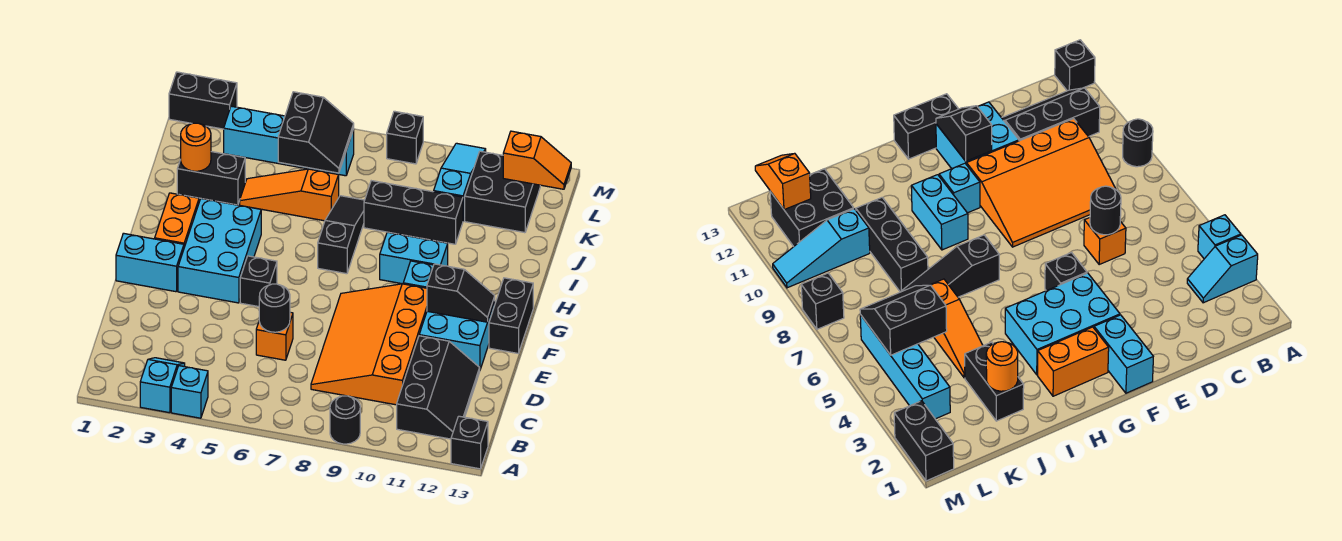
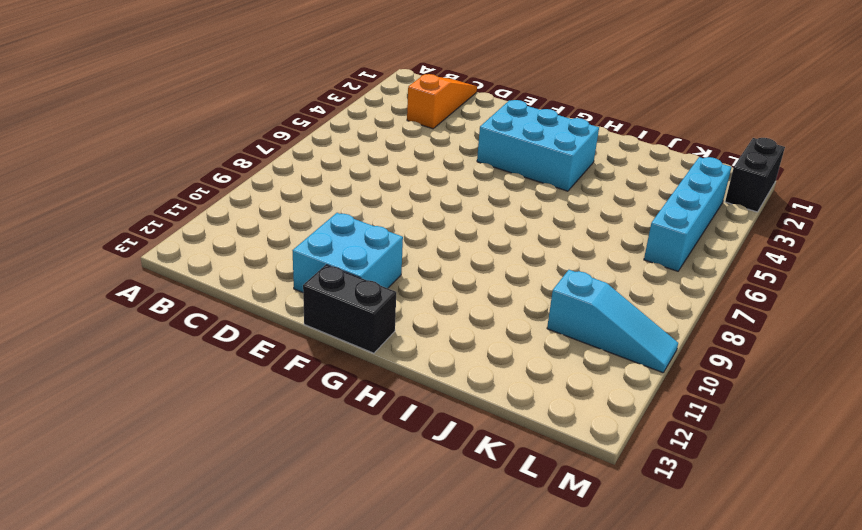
orange slope C1:C3 level 1 top 3 -> orange slope J4:J6 level 1 top 6
none -> cyan slope A3:B3 level 1 top A
none -> cyan brick A4 level 1
none -> black round brick A9 level 1

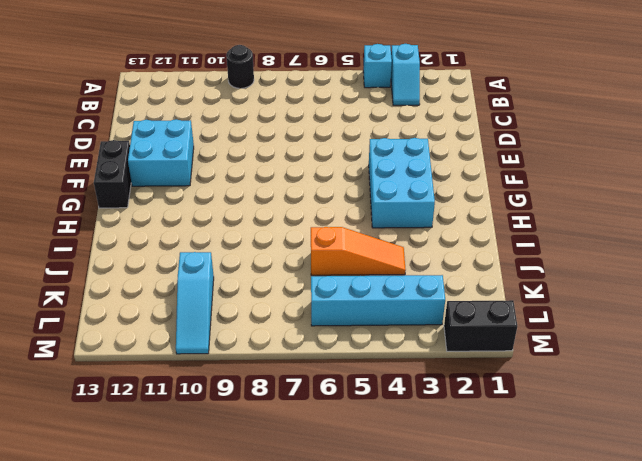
none -> black brick A13 level 1
none -> black slope B11:D12 level 1 top 11
none -> orange slope C8:F10 level 1 top 10

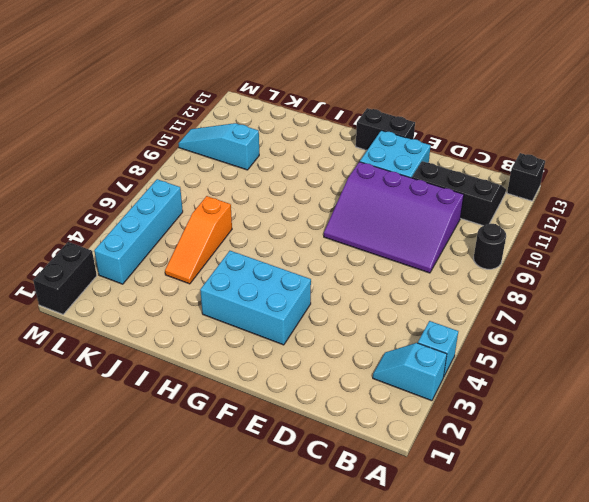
purple slope C8:F10 level 1 top 10 -> orange slope C8:F10 level 1 top 10
none -> orange brick D6 level 1
none -> cyan brick F1:F2 level 1
none -> black brick F5 level 1

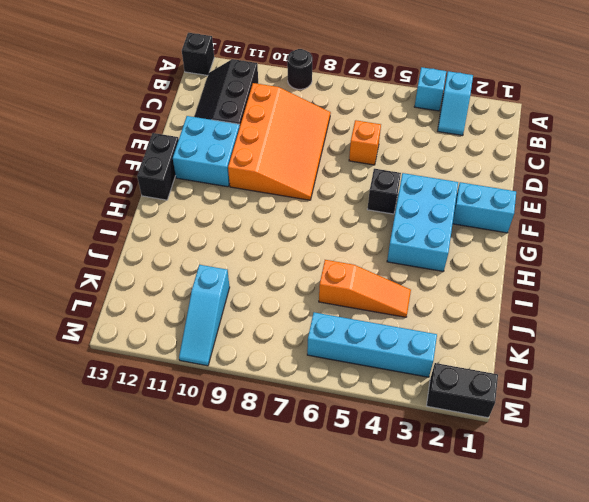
none -> orange brick G2:H2 level 1
none -> cyan brick G10 level 1
none -> black slope H7:J7 level 1 top H

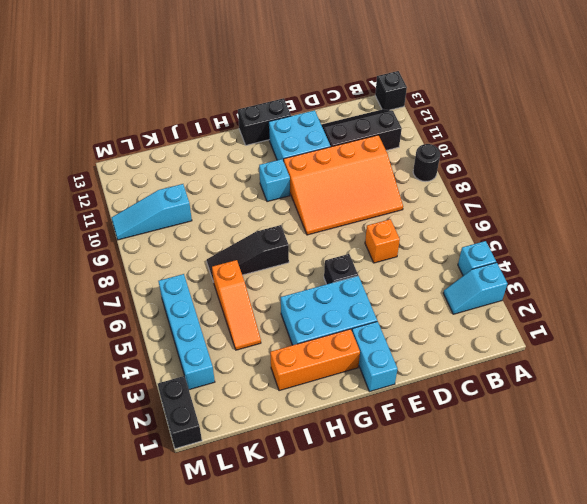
orange brick G2:I2 level 1 -> orange brick G2:H2 level 1
none -> cyan brick H9:H10 level 1
none -> black brick J2:J3 level 1
none -> black brick J8:J10 level 1

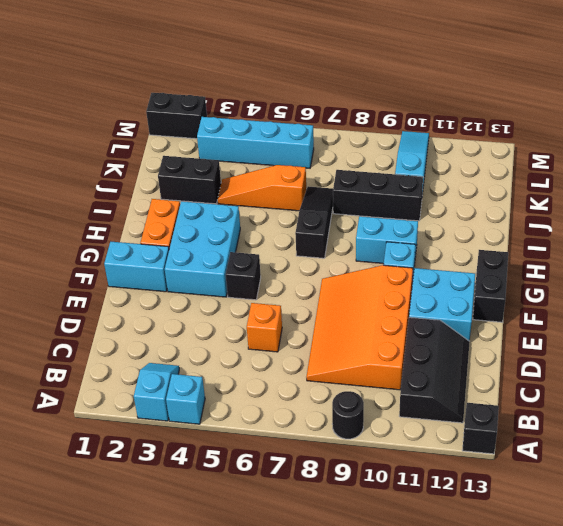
none -> black brick K11:L12 level 1
none -> black brick M8 level 1
none -> black round brick D6 level 2

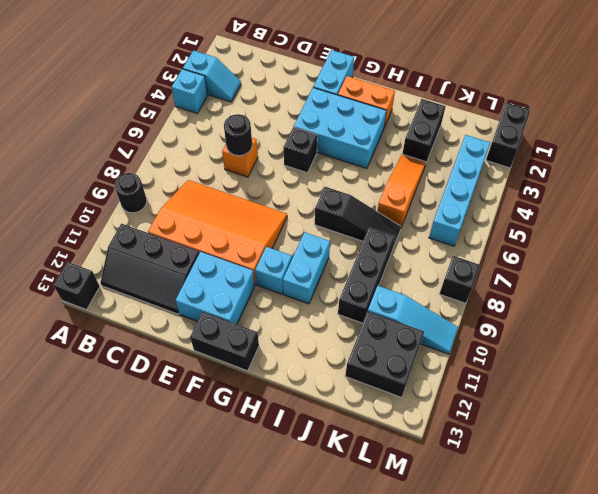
none -> black slope F11:F12 level 2 top 11
none -> orange round brick J2 level 2
none -> black slope K5:L6 level 2 top 5

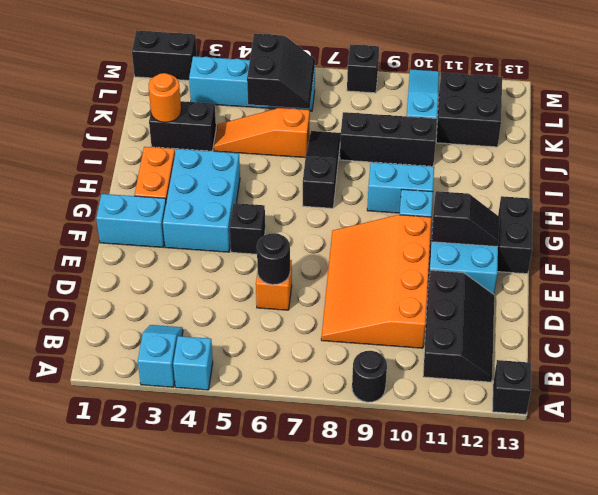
none -> orange slope L12:L13 level 2 top 12

